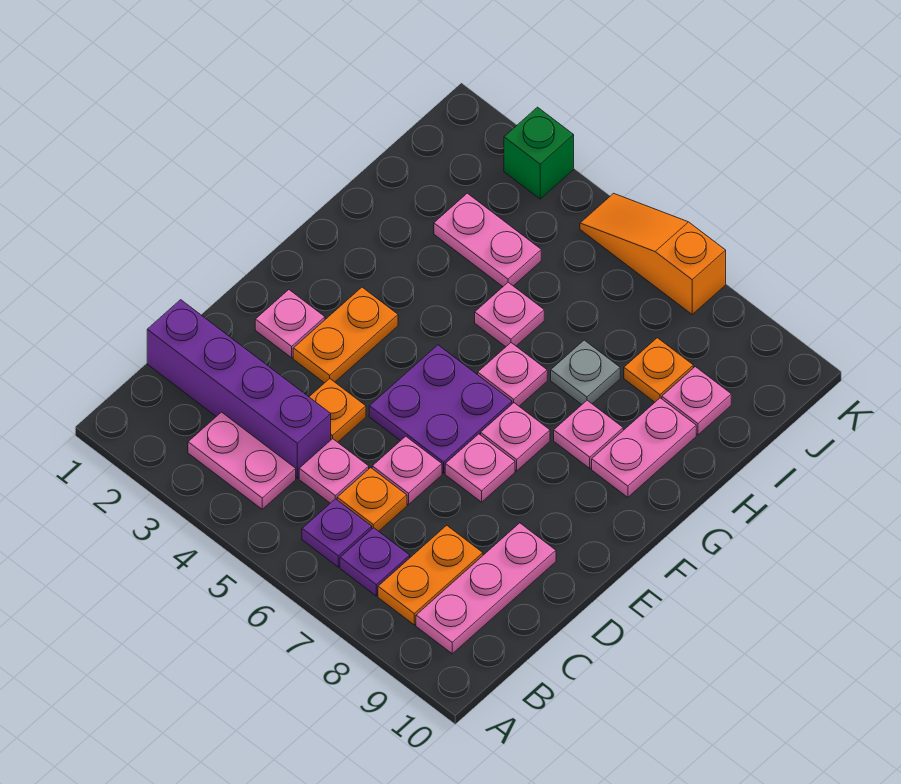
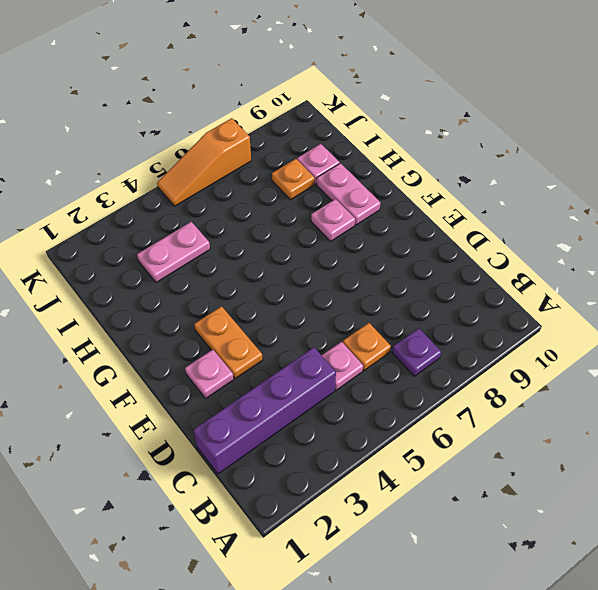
none -> pink plate B3:B4 level 1
none -> purple plate B6 level 1
none -> orange plate B8:C8 level 1

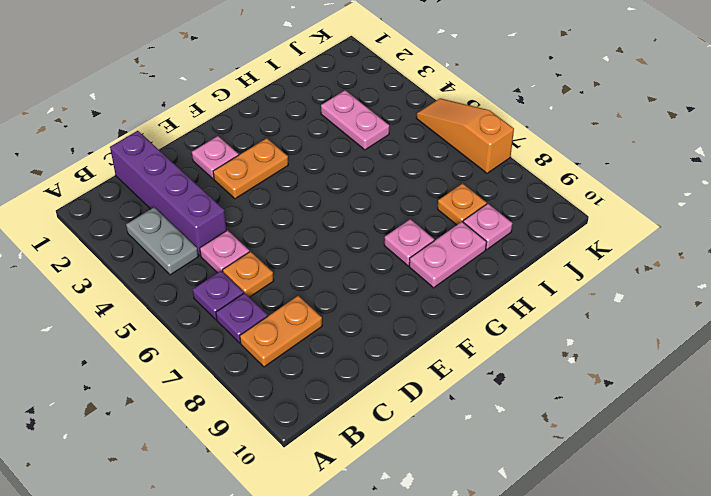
grey plate B3:B4 level 1 -> pink plate B3:B4 level 1
none -> pink plate B9:D9 level 1
none -> orange plate D4 level 1
none -> pink plate D6 level 1

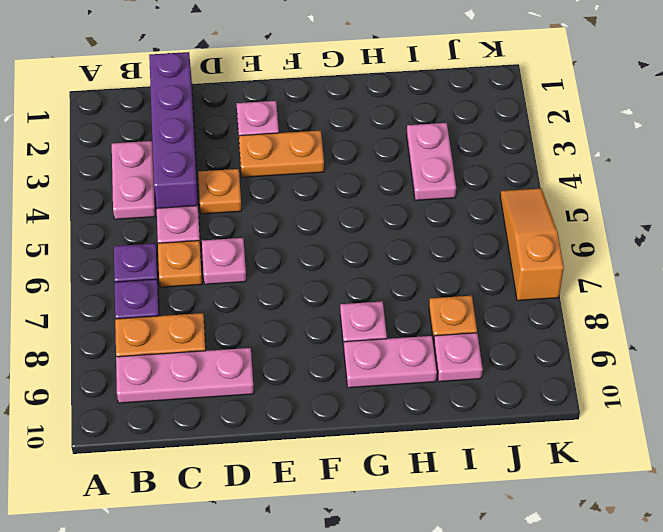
none -> purple plate E5:F6 level 1
none -> pink plate E7 level 1
none -> pink plate F7 level 1

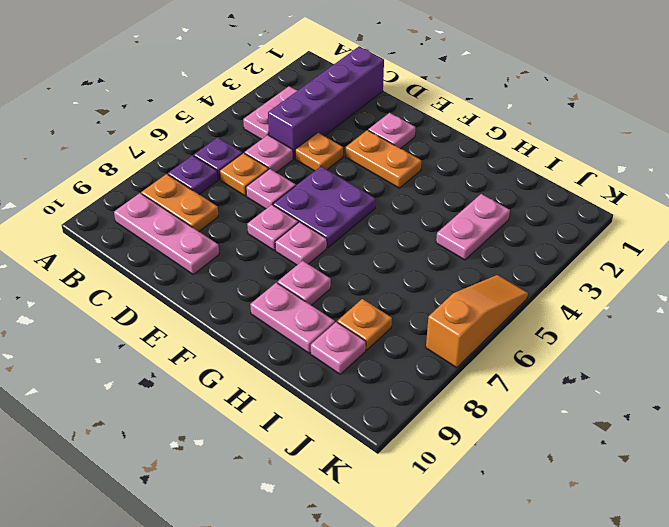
none -> pink plate G6 level 1
none -> pink plate H5 level 1
none -> grey plate H7 level 1

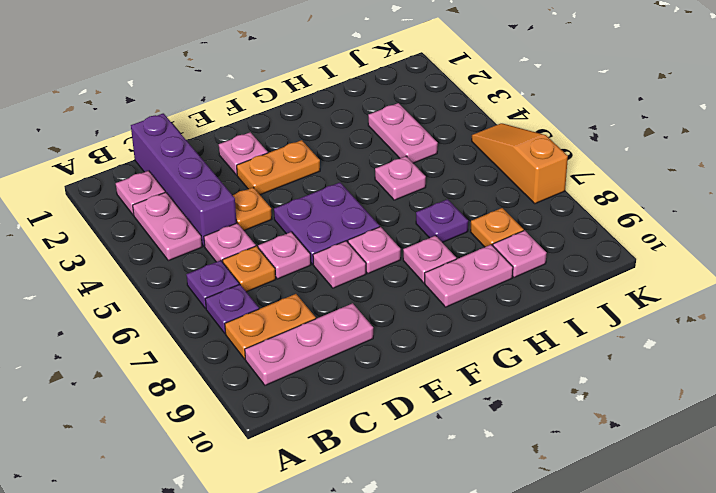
pink plate B2 level 1 -> pink plate G6 level 1
purple plate H7 level 1 -> grey plate H7 level 1
none -> green brick K3 level 1

